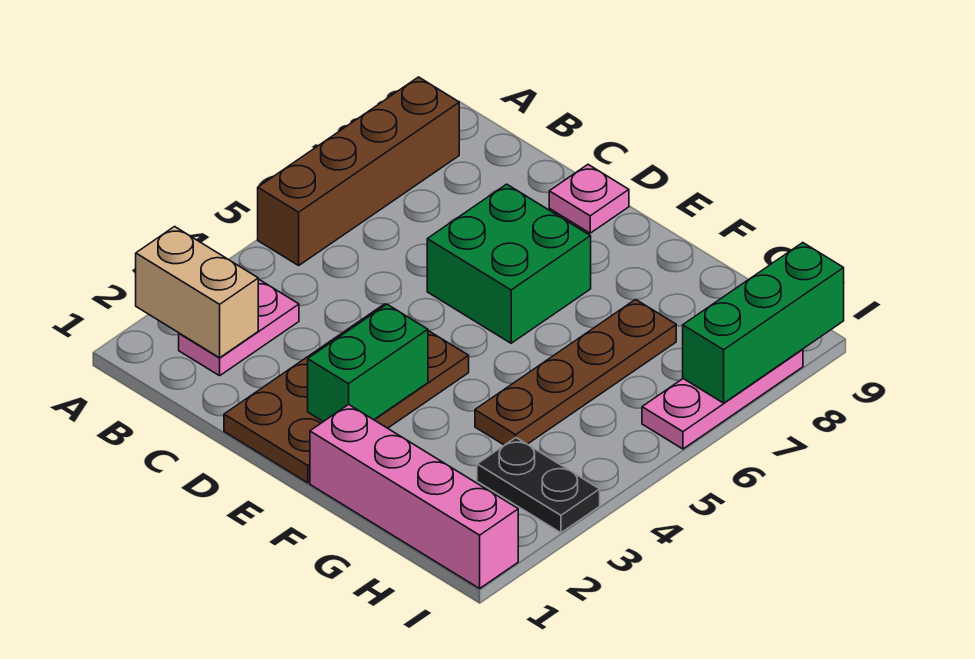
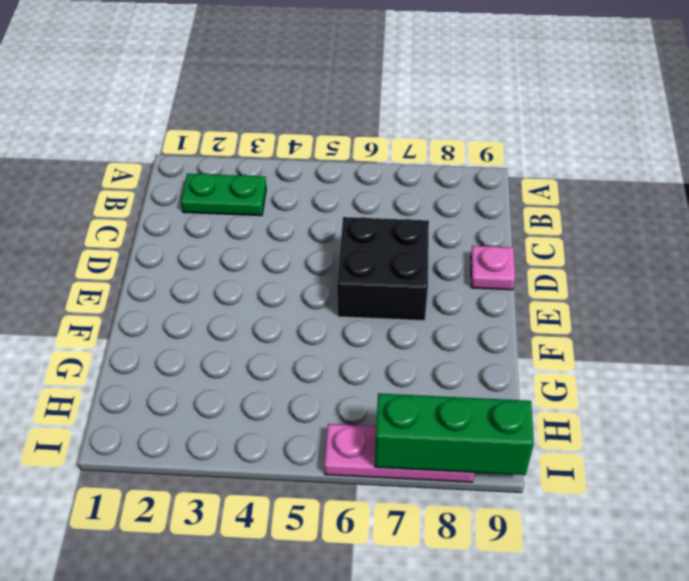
green plate B2:B3 level 1 -> pink plate B2:B3 level 1
black brick D6:E7 level 1 -> green brick D6:E7 level 1
none -> brown brick A5:A8 level 1
none -> brown plate D1:E4 level 1
none -> pink brick F1:I1 level 1

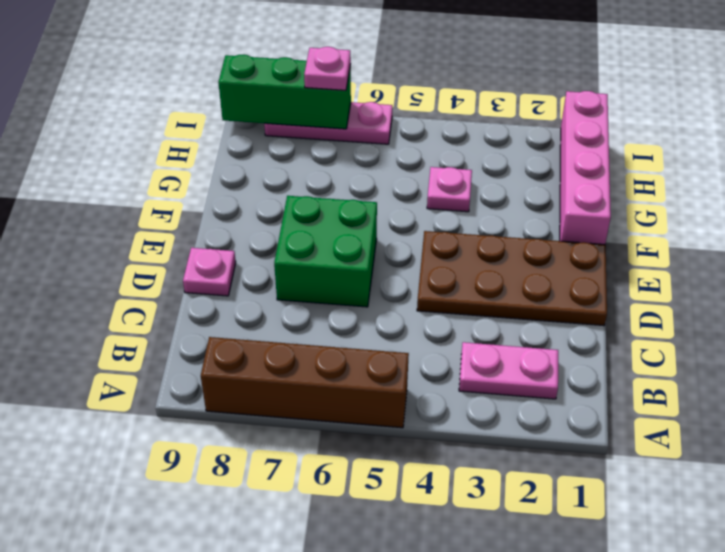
pink plate G4 level 1 -> brown plate G4:G7 level 1
pink plate I7 level 3 -> none
none -> black plate H3:I3 level 1
none -> tan brick A2:B2 level 2
none -> green brick E2:E3 level 2

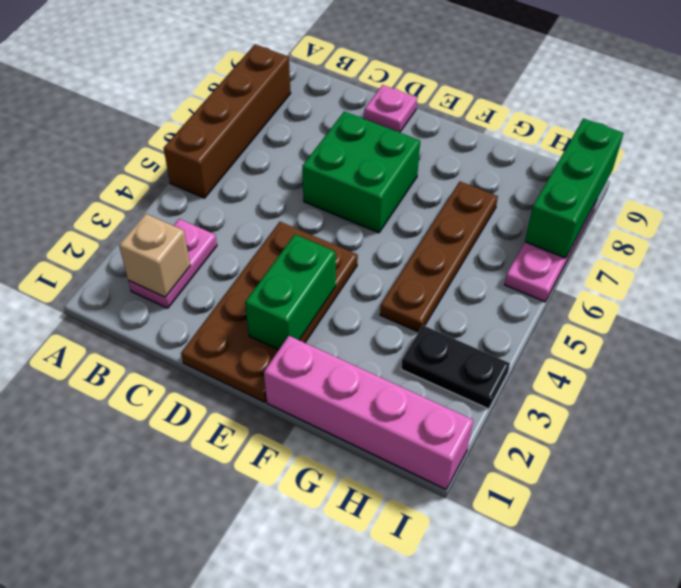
tan brick B2 level 2 -> tan brick A2:B2 level 2

